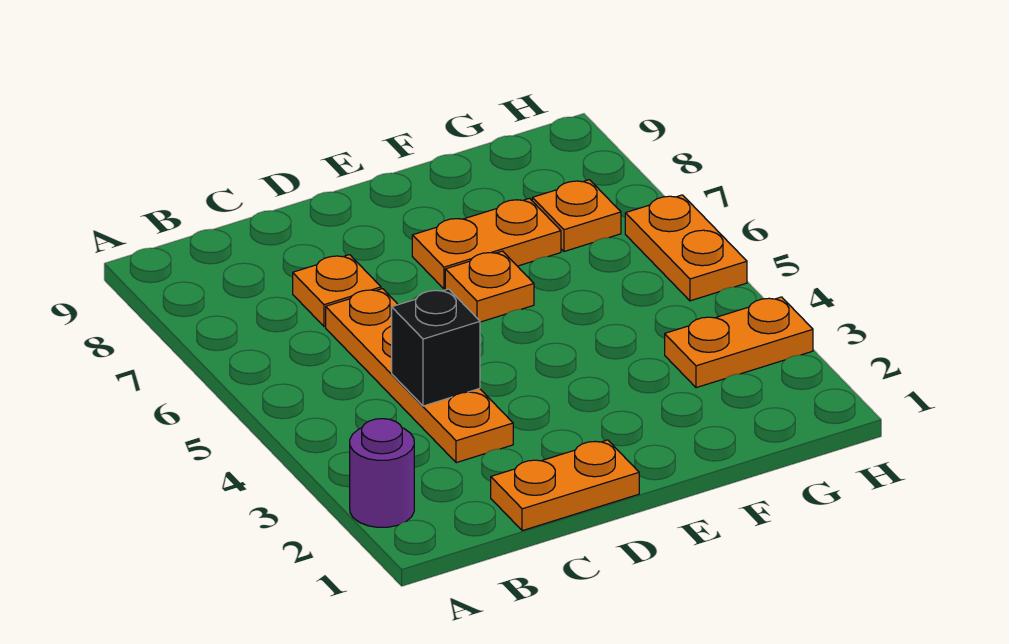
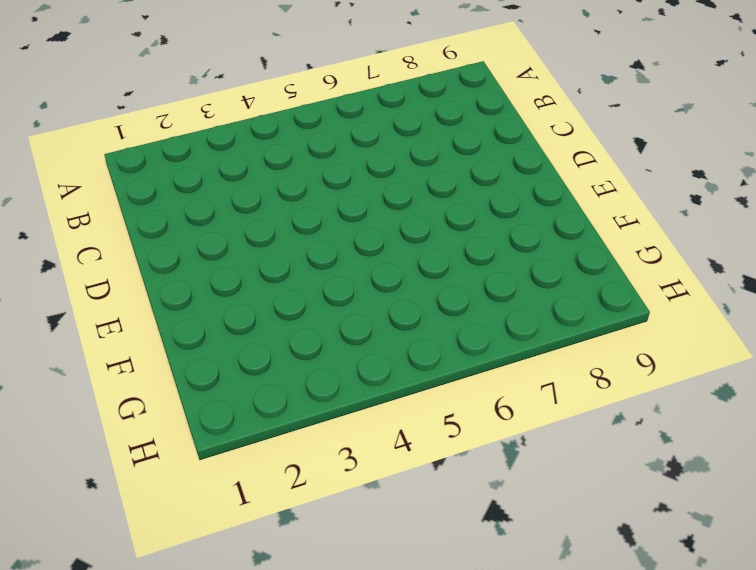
none -> purple round brick A2 level 1
none -> orange plate C1:D1 level 1

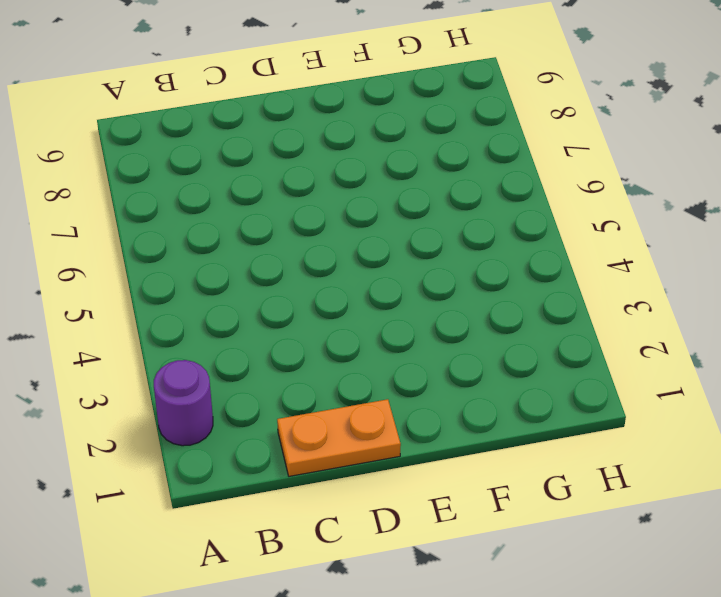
none -> orange plate C3:C6 level 1
none -> orange plate C7 level 1

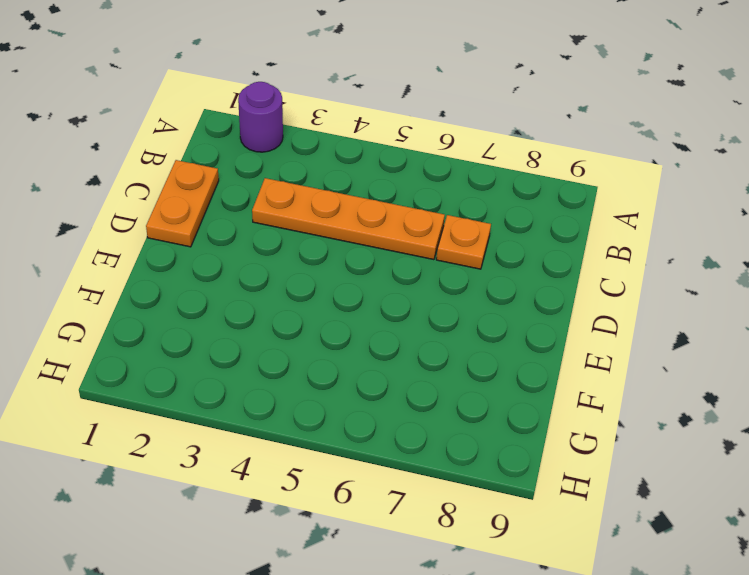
none -> orange plate E6 level 1
none -> orange plate E7:F7 level 1

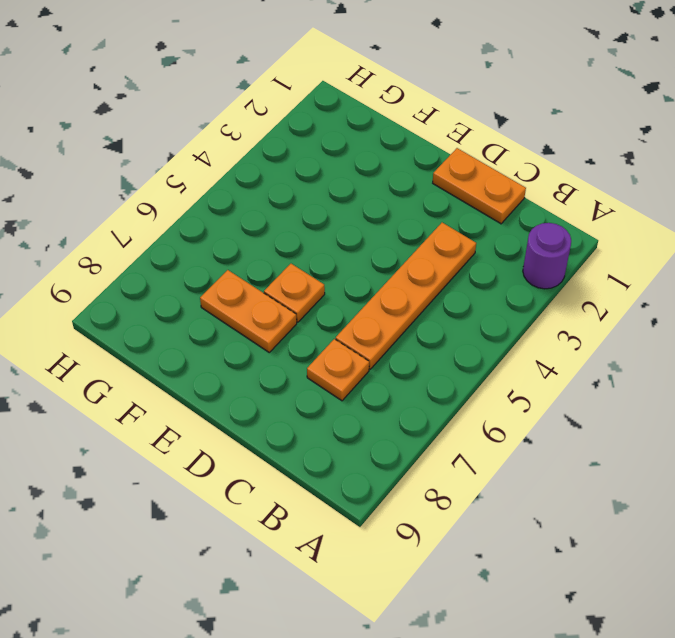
none -> orange plate G3:H3 level 1
none -> orange plate G7 level 1

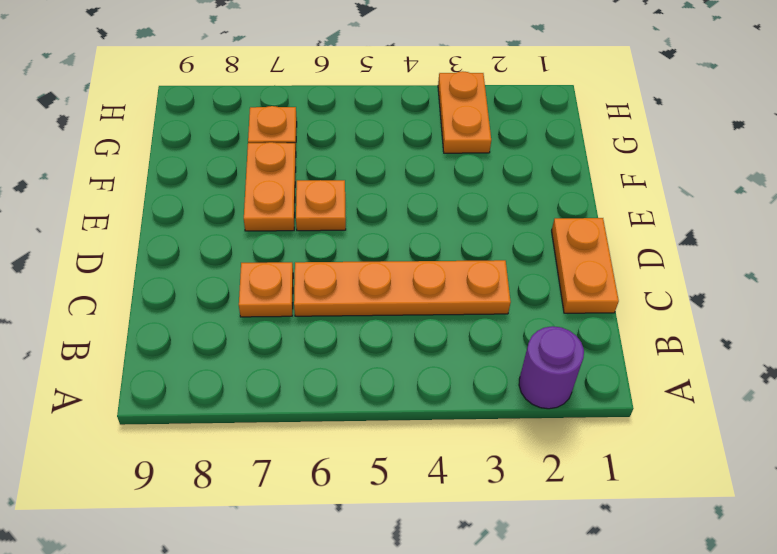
none -> orange plate H5:H6 level 1
none -> black brick C4 level 2

